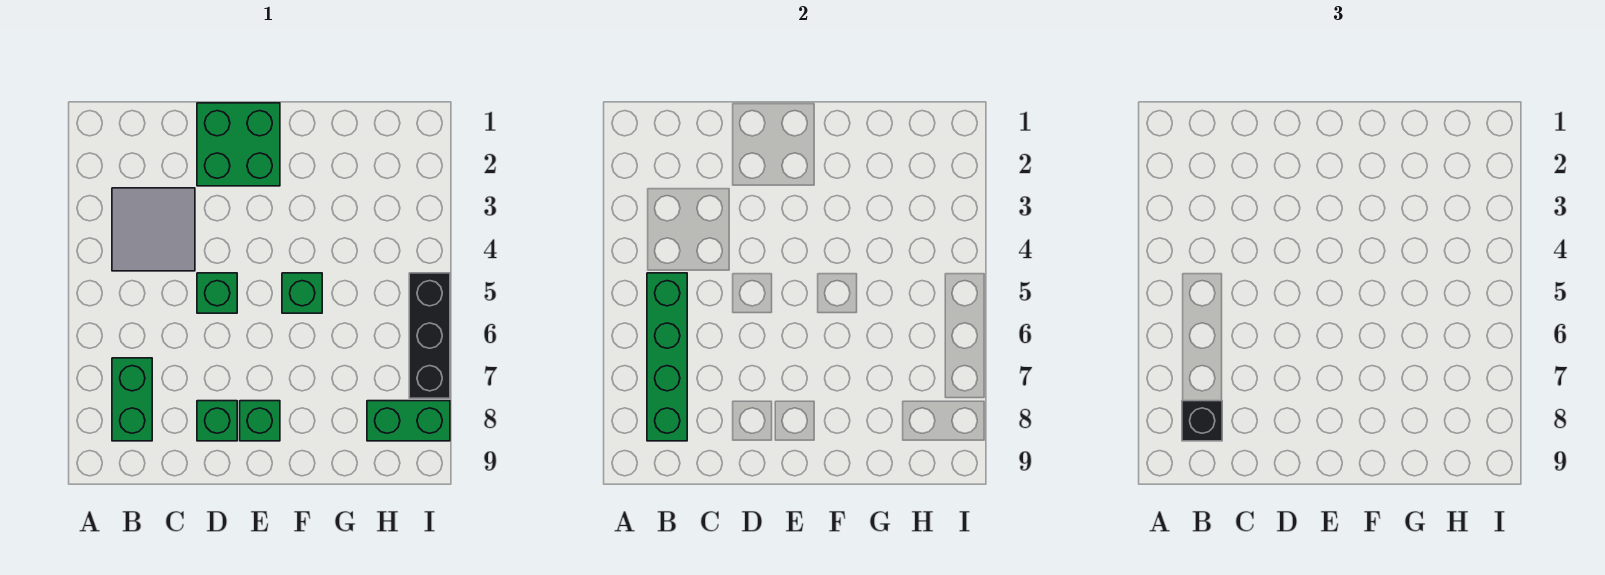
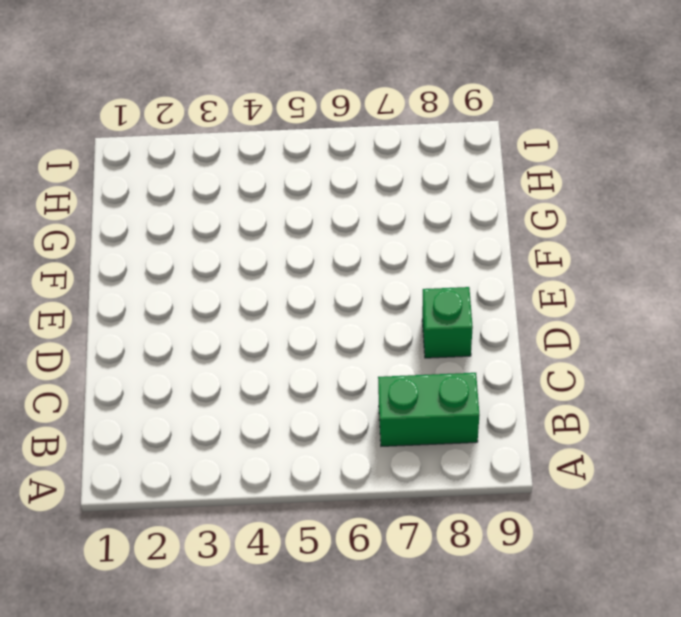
none -> grey tile B3:C4 level 1
none -> green brick D1:E2 level 1

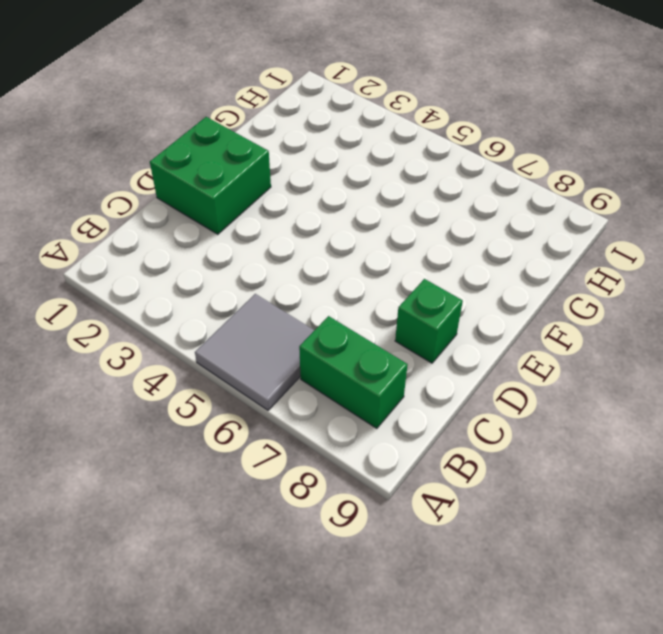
grey tile A5:B6 level 1 -> grey tile B3:C4 level 1
none -> green brick D5 level 1
none -> green brick E8 level 1

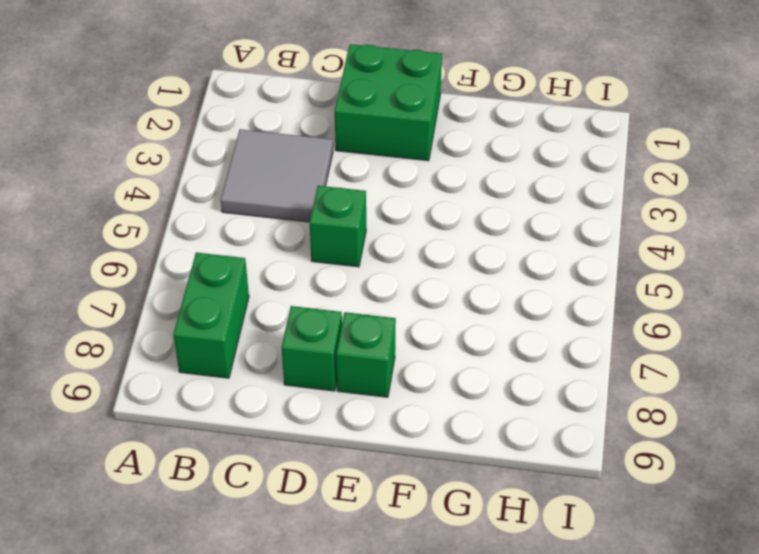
none -> green brick F5 level 1
none -> green brick H8:I8 level 1

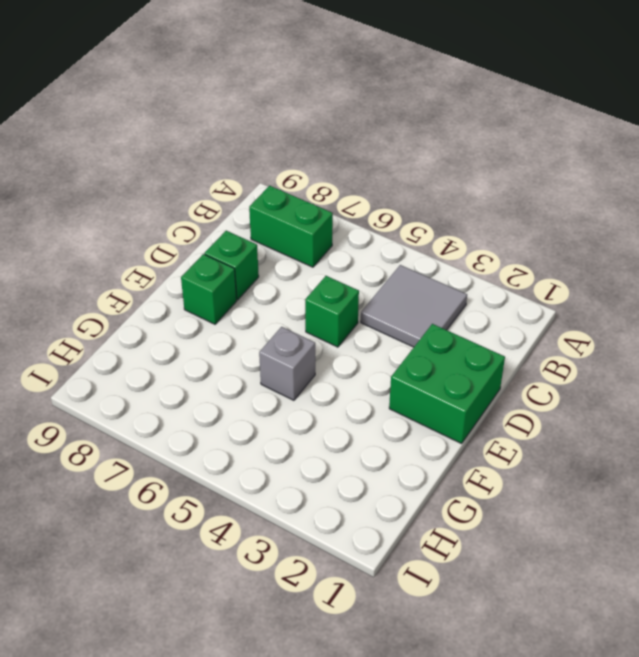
grey brick F5 level 1 -> green brick F5 level 1
none -> green brick H8:I8 level 1
none -> black brick I5:I7 level 1

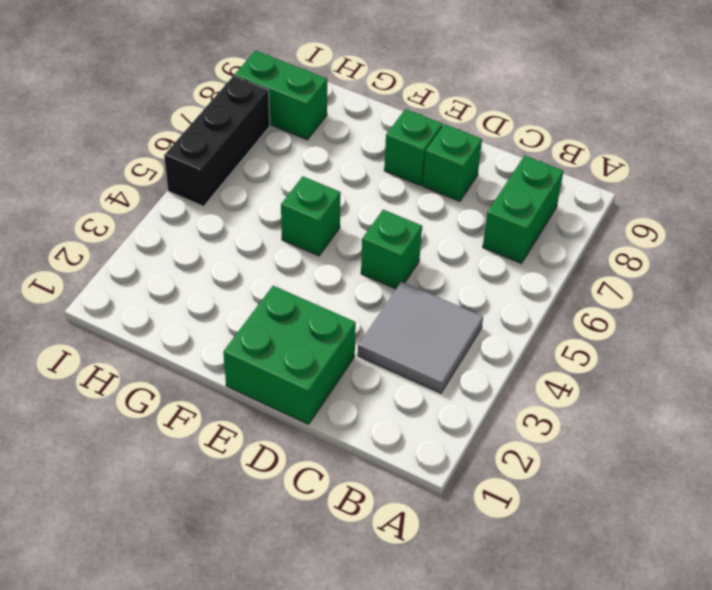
none -> green brick B5:B8 level 2
none -> black brick B8 level 3

